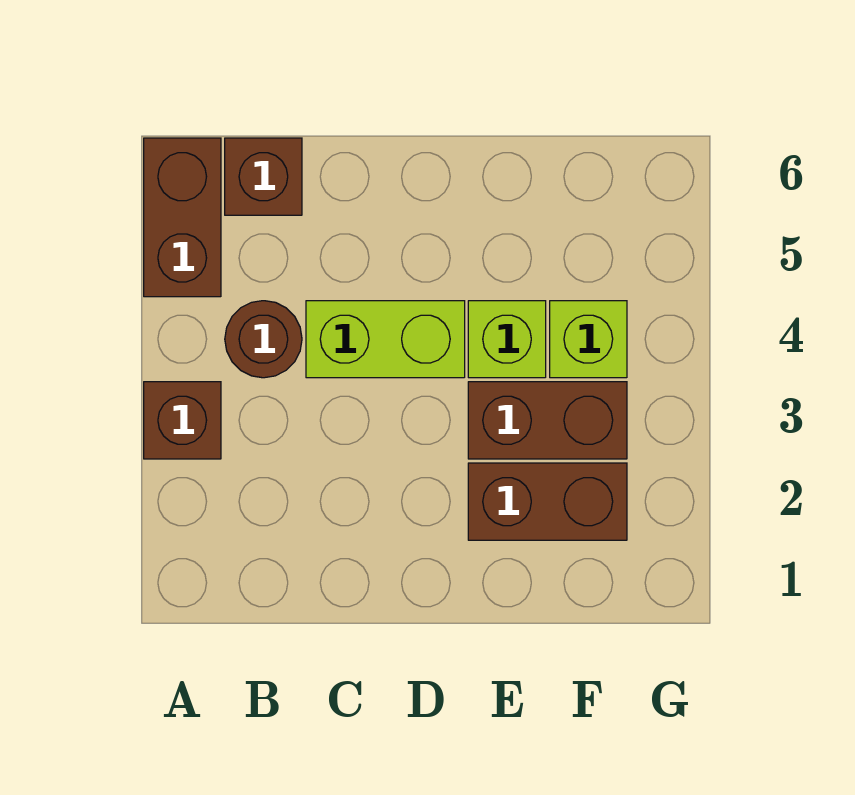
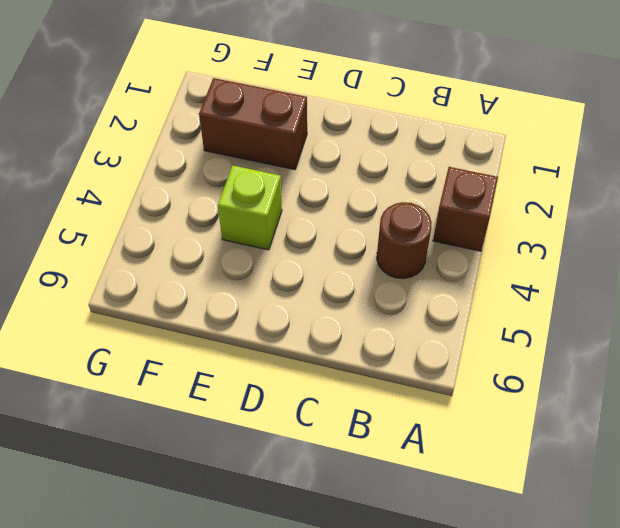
none -> brown brick A5:A6 level 1
none -> brown brick B6 level 1

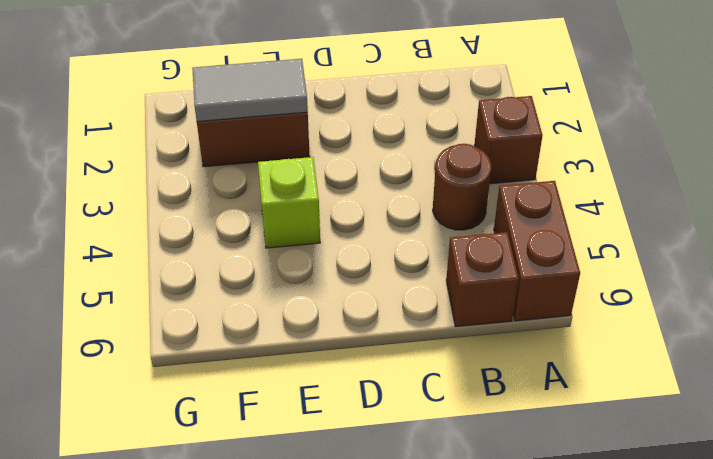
grey tile E2:F2 level 2 -> none
none -> lime brick C4:D4 level 1
none -> brown brick E3:F3 level 1

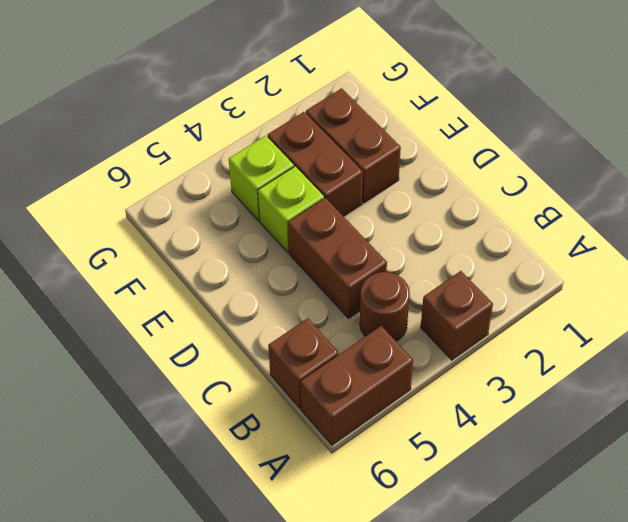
brown brick C4:D4 level 1 -> lime brick C4:D4 level 1

